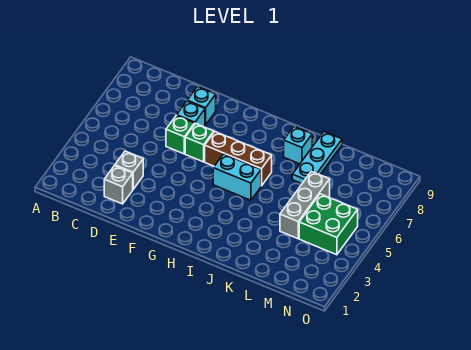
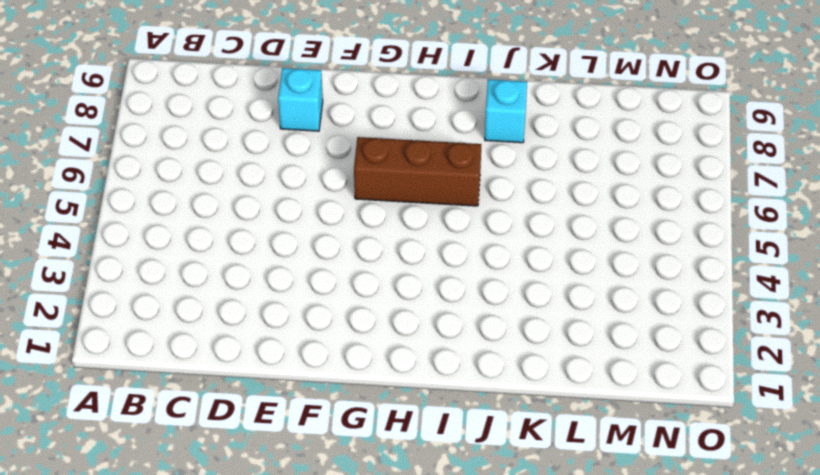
none -> grey brick D2 level 1
none -> grey brick D3 level 1
none -> green brick E6 level 1

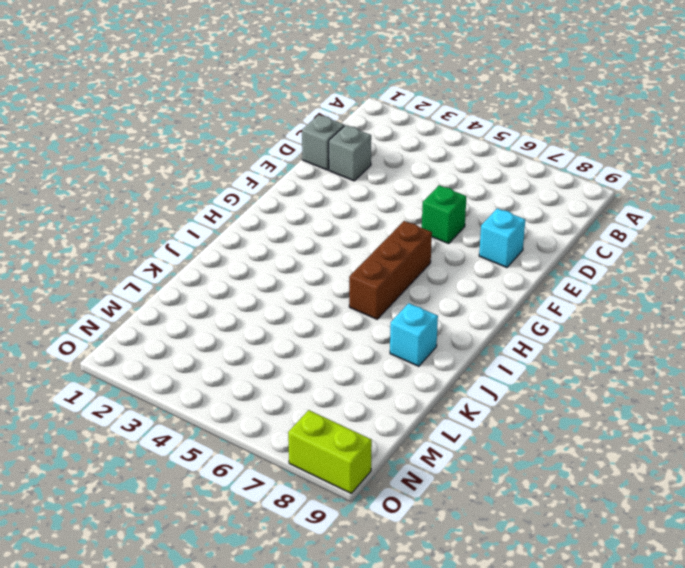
grey brick D1 level 1 -> grey brick D3 level 1
lime brick O8:O9 level 1 -> none
none -> cyan brick E7 level 1
none -> green brick F6 level 1
none -> cyan brick H5:I5 level 1

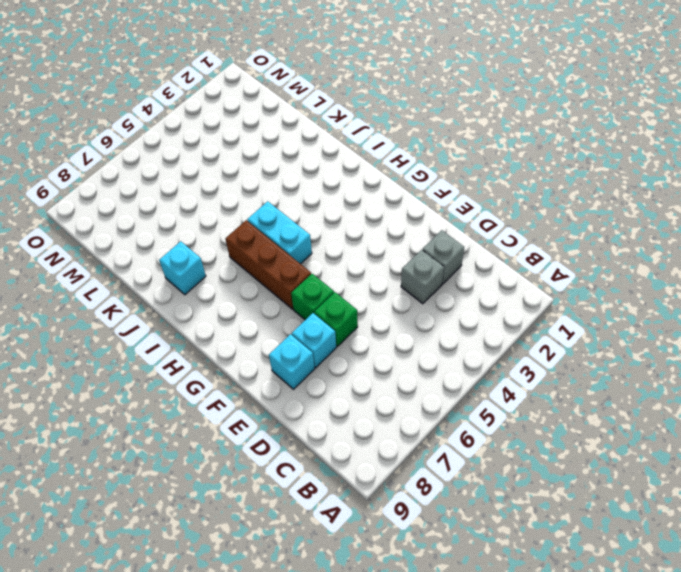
none -> cyan plate K7:K9 level 1
none -> grey brick L4:L6 level 1
none -> green brick M4:N5 level 1

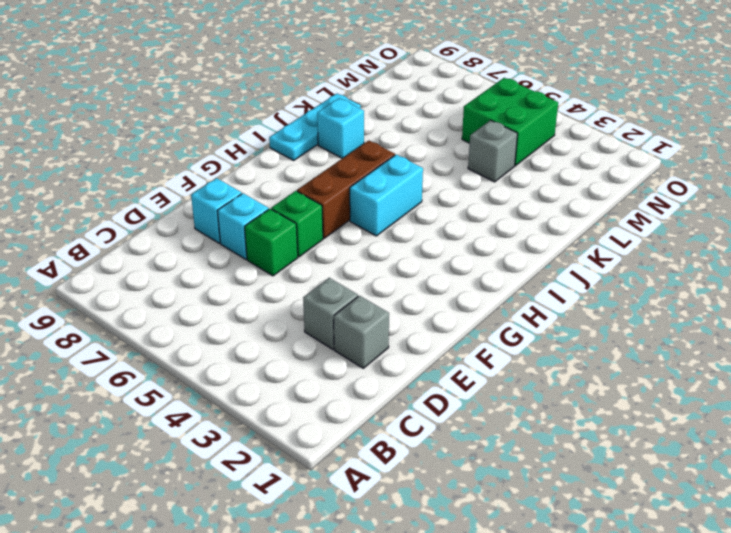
cyan plate I9:K9 level 1 -> cyan plate K7:K9 level 1
grey brick L4 level 1 -> grey brick L4:L6 level 1

